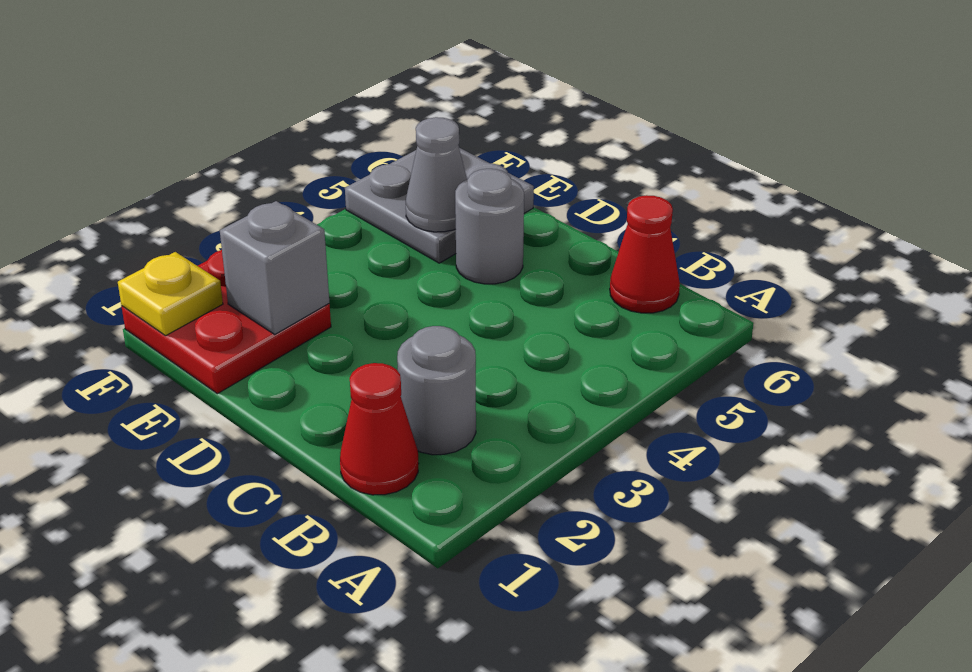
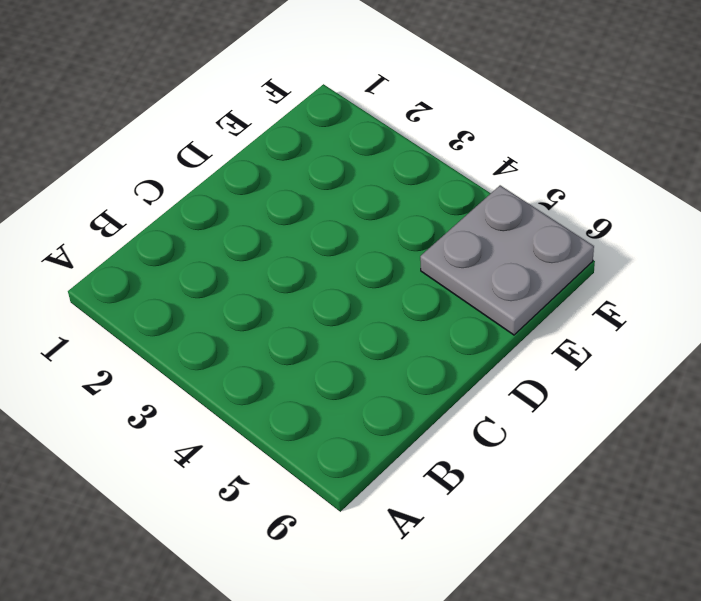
none -> red cone B1 level 1
none -> grey round brick B2 level 1

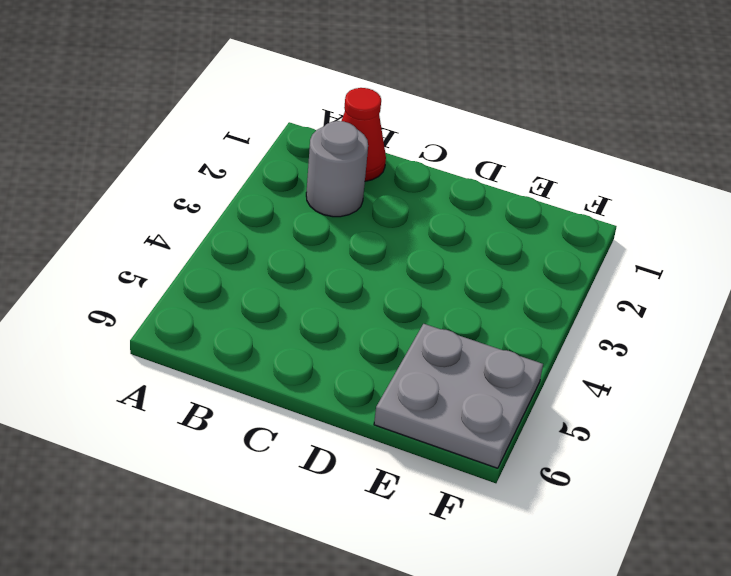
none -> red cone B6 level 1
none -> grey round brick D5 level 1

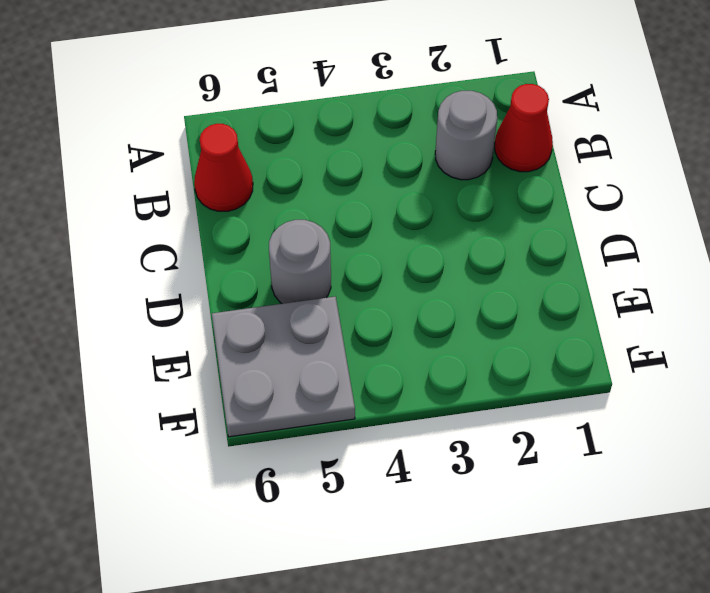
none -> red plate E1:F2 level 1
none -> grey brick E2 level 2

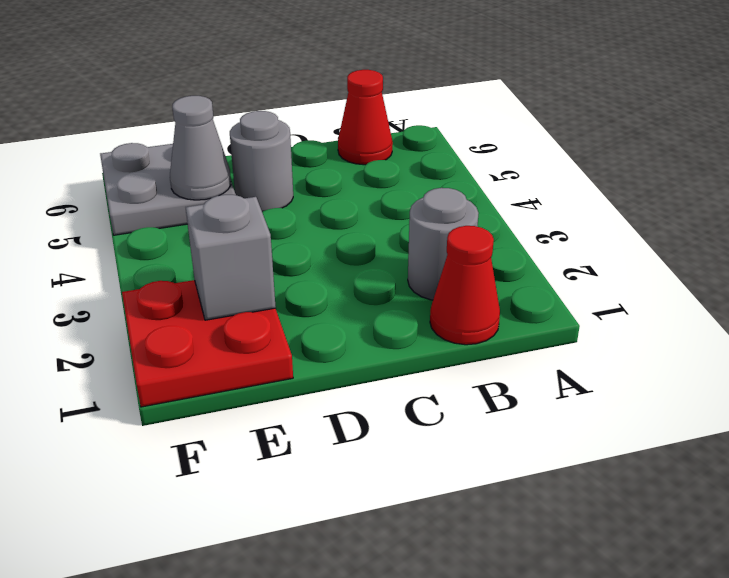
none -> yellow plate F1 level 2

